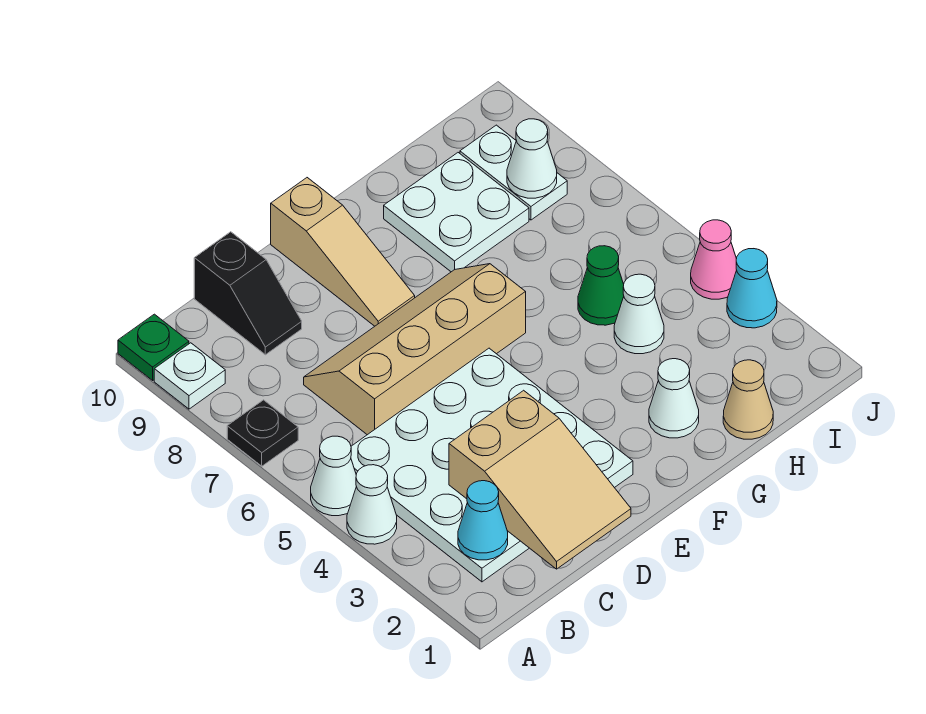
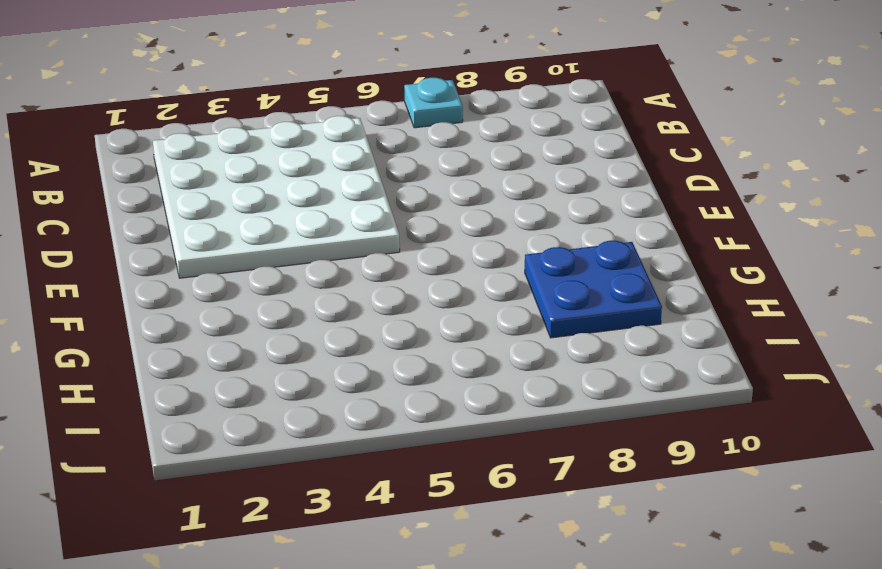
cyan plate A7 level 1 -> black plate A7 level 1
blue plate G8:H9 level 1 -> white plate G8:H9 level 1
none -> white cone A4 level 1
none -> white cone A5 level 1
none -> white plate A9 level 1

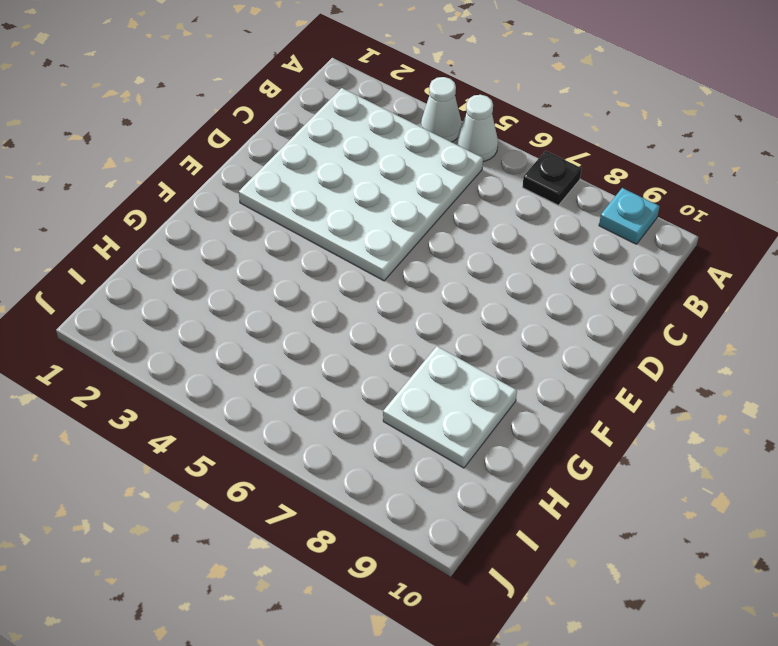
cyan plate A9 level 1 -> white plate A9 level 1
none -> green plate A10 level 1
none -> tan slope C6:F7 level 1 top 6
none -> black slope C9:C10 level 1 top 10

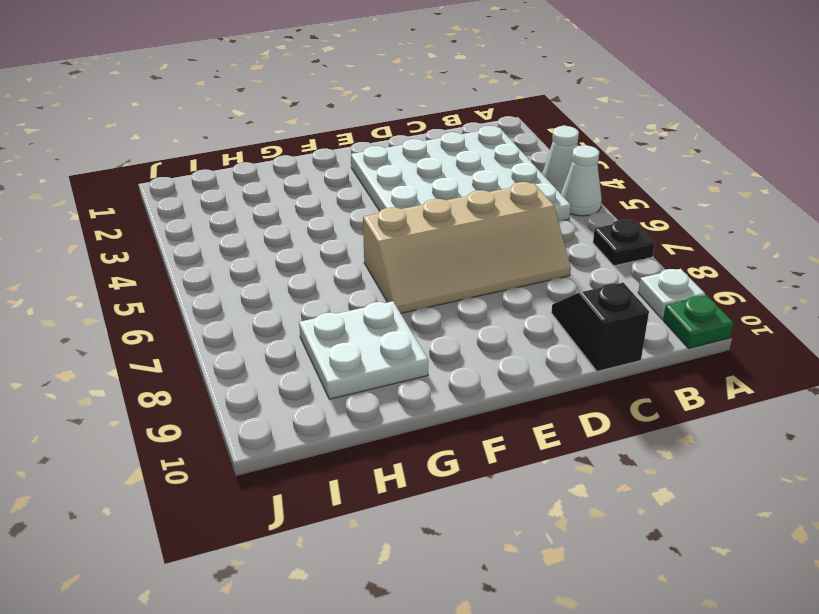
none -> tan slope E8:E10 level 1 top 10
none -> white cone G2 level 1
none -> tan cone H1 level 1

